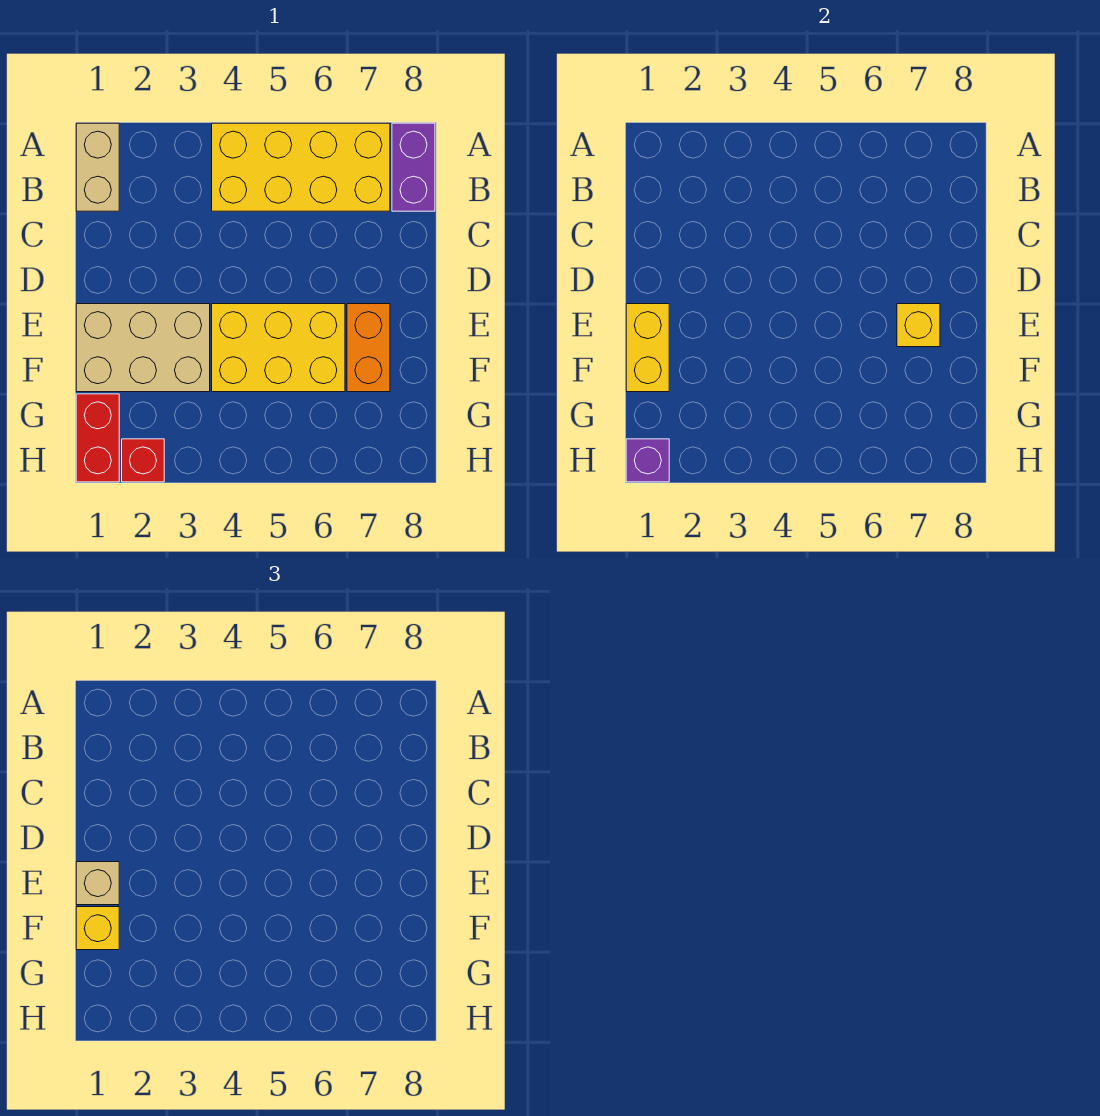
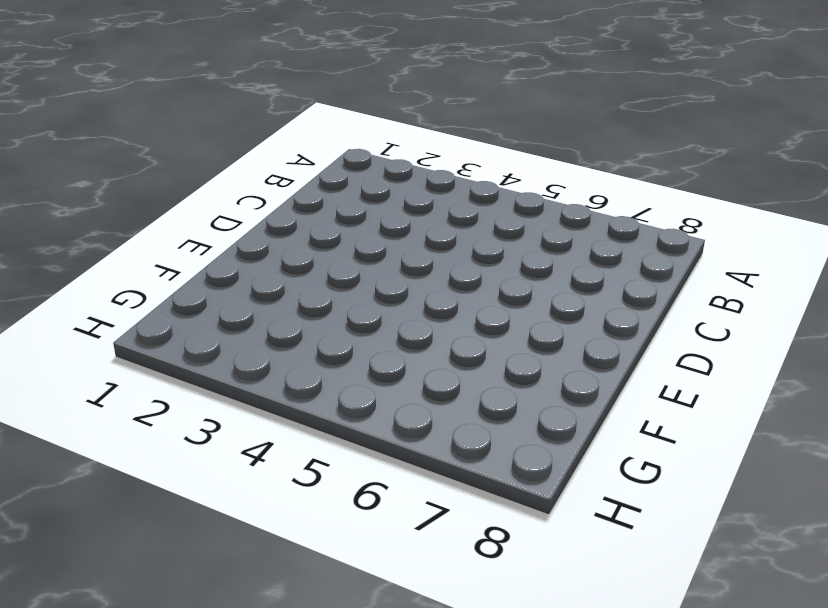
none -> tan brick A1:B1 level 1
none -> yellow brick A4:B7 level 1
none -> purple brick A8:B8 level 1

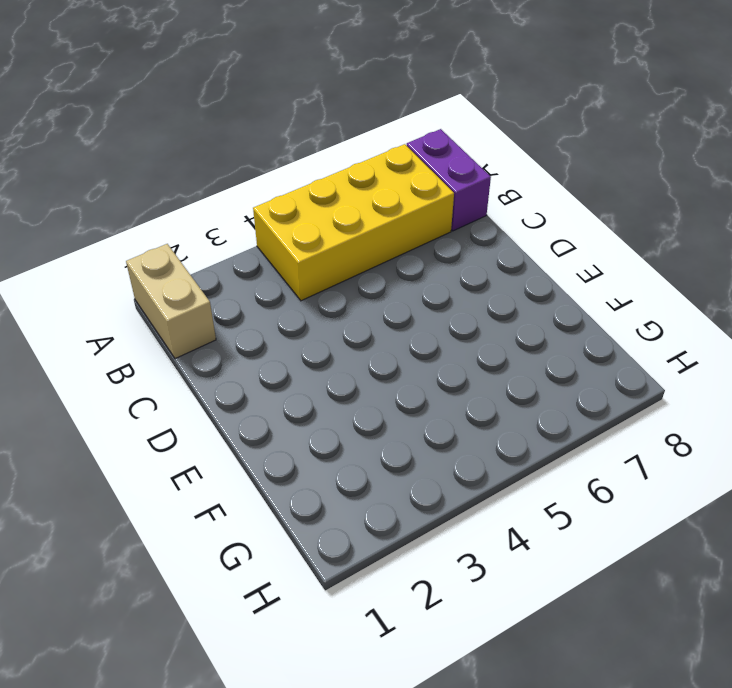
none -> tan brick E1:F3 level 1
none -> yellow brick E4:F6 level 1
none -> orange brick E7:F7 level 1

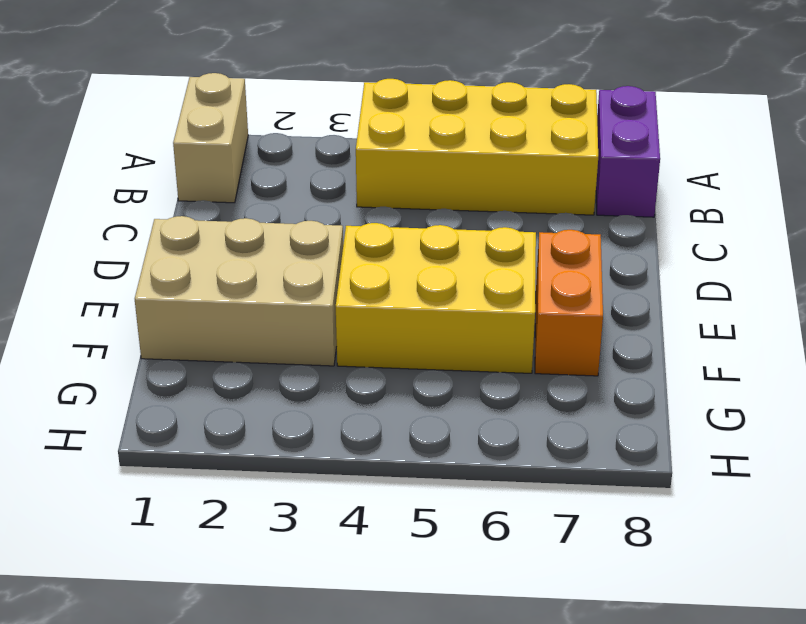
none -> red brick G1:H1 level 1
none -> red brick H2 level 1
none -> yellow brick E1:F1 level 2

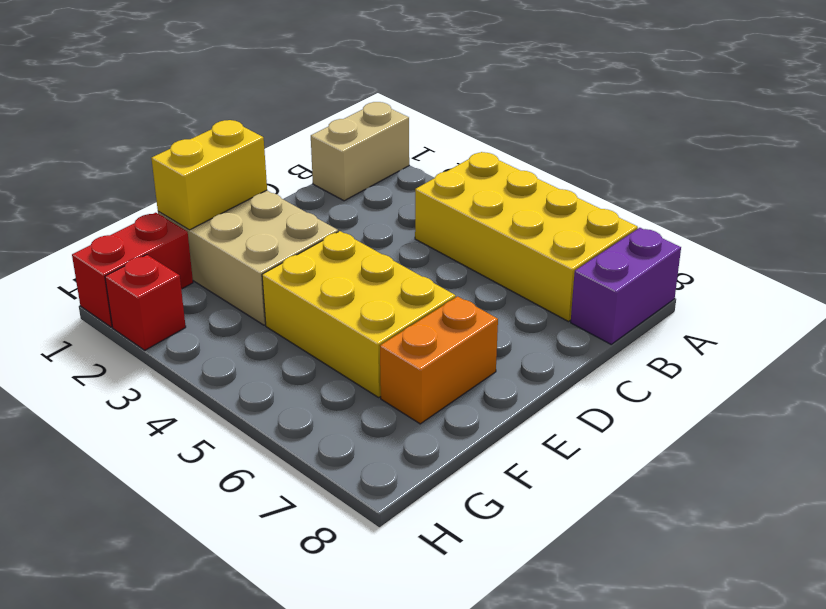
none -> yellow brick E7 level 2
none -> purple brick H1 level 2
none -> tan brick E1 level 3

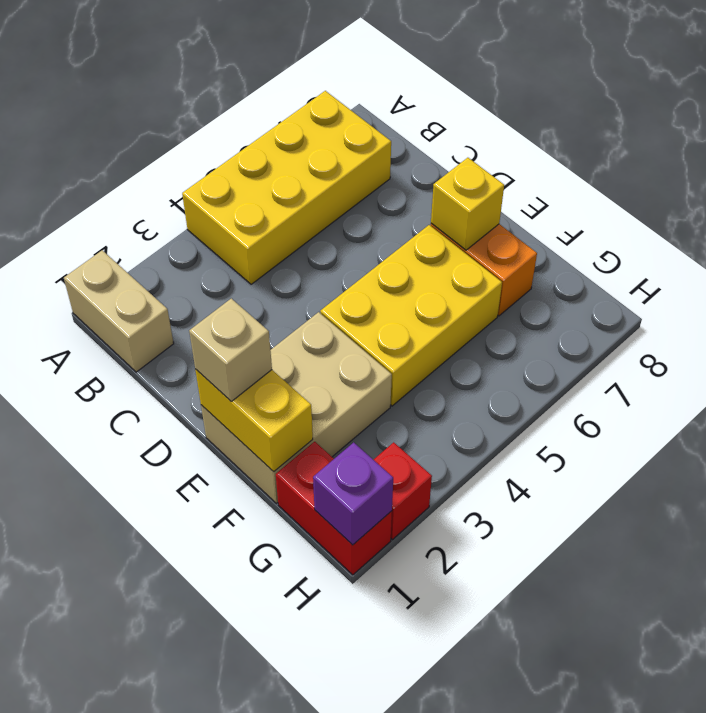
none -> purple brick A8:B8 level 1
none -> yellow brick F1 level 3

